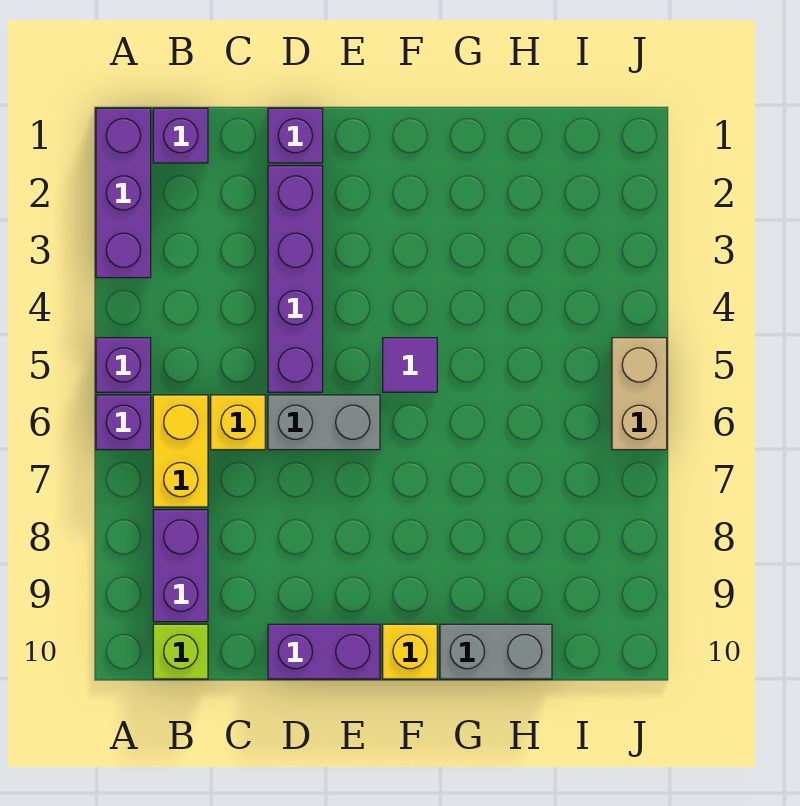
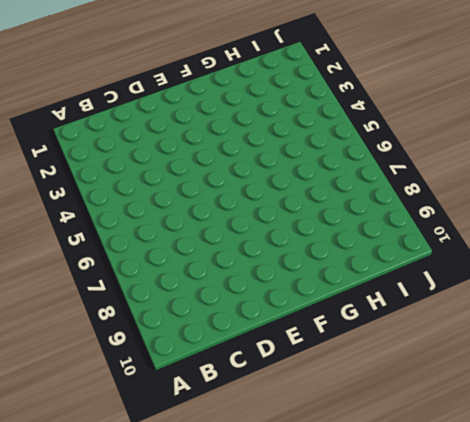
none -> purple brick A1:A3 level 1
none -> purple brick A5 level 1
none -> purple brick A6 level 1

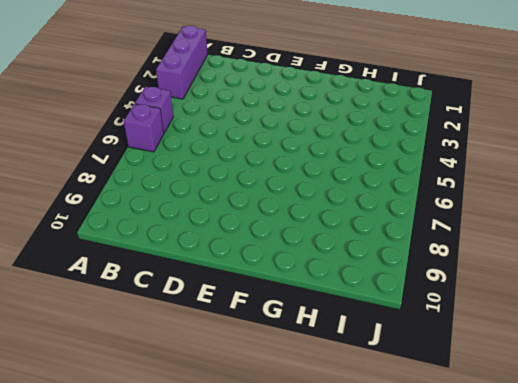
none -> purple brick B1 level 1
none -> yellow brick B6:B7 level 1
none -> purple brick B8:B9 level 1

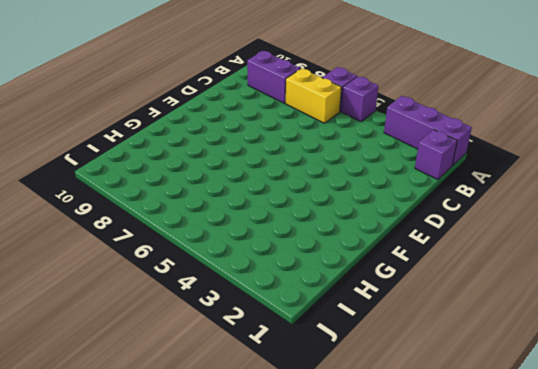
none -> lime brick B10 level 1
none -> yellow brick C6 level 1
none -> purple brick D1 level 1

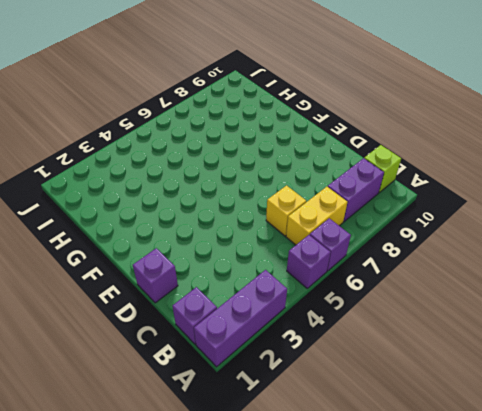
none -> purple brick D2:D5 level 1
none -> grey brick D6:E6 level 1
none -> purple brick D10:E10 level 1

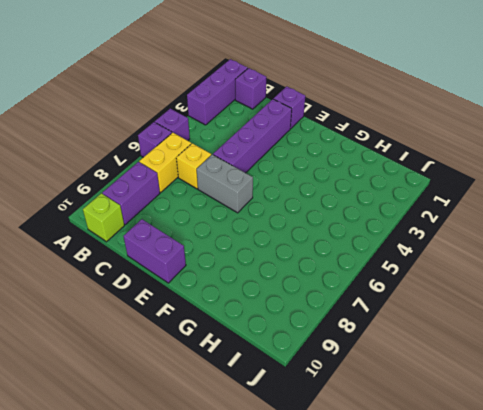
none -> purple tile F5 level 1
none -> yellow brick F10 level 1
none -> grey brick G10:H10 level 1

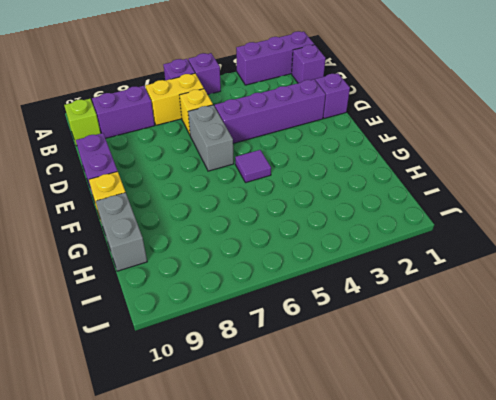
none -> tan brick J5:J6 level 1

